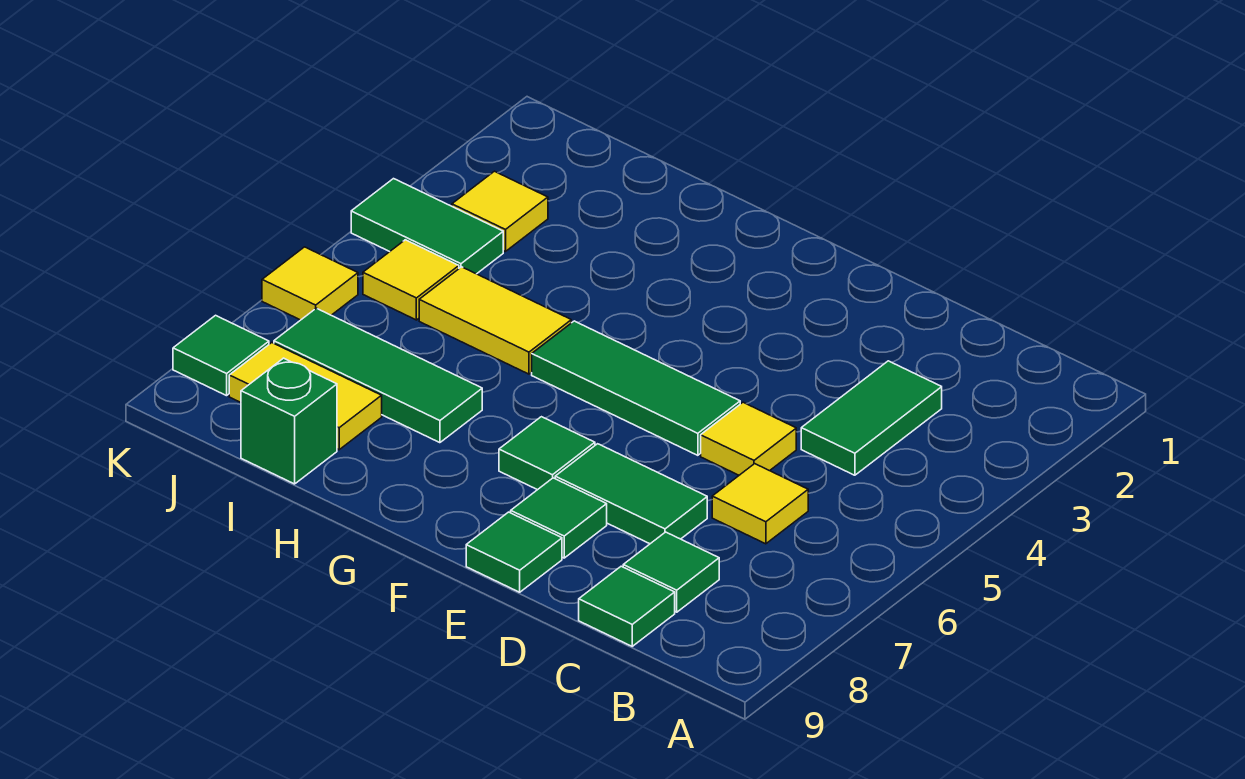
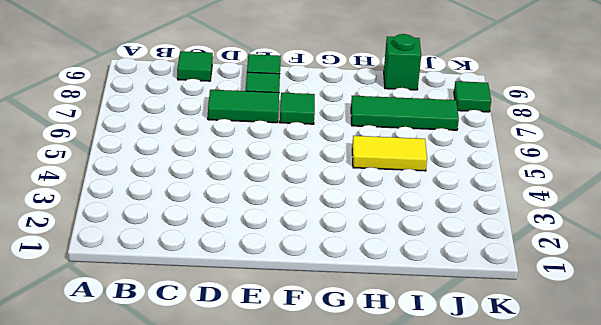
none -> green tile C3:C4 level 1
none -> yellow tile C6 level 1
none -> green tile C8 level 1

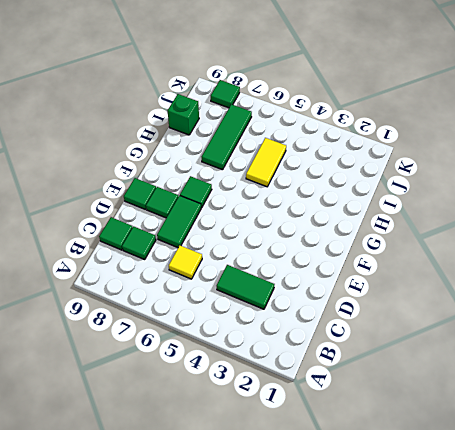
none -> yellow tile D5 level 1
none -> green tile E5:G5 level 1
none -> yellow tile I8:J8 level 1

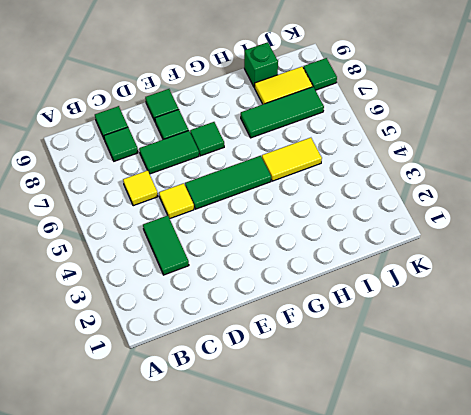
none -> yellow tile J3 level 1
none -> green tile J4:K4 level 1
none -> yellow tile J5 level 1

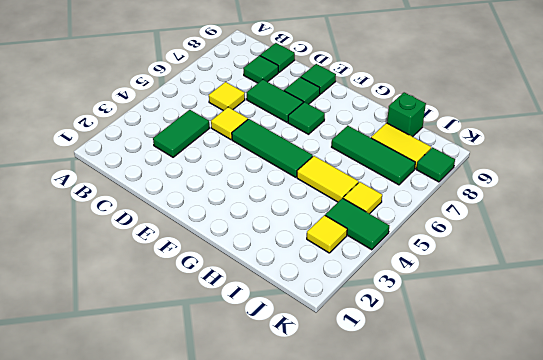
none -> yellow tile K6 level 1

